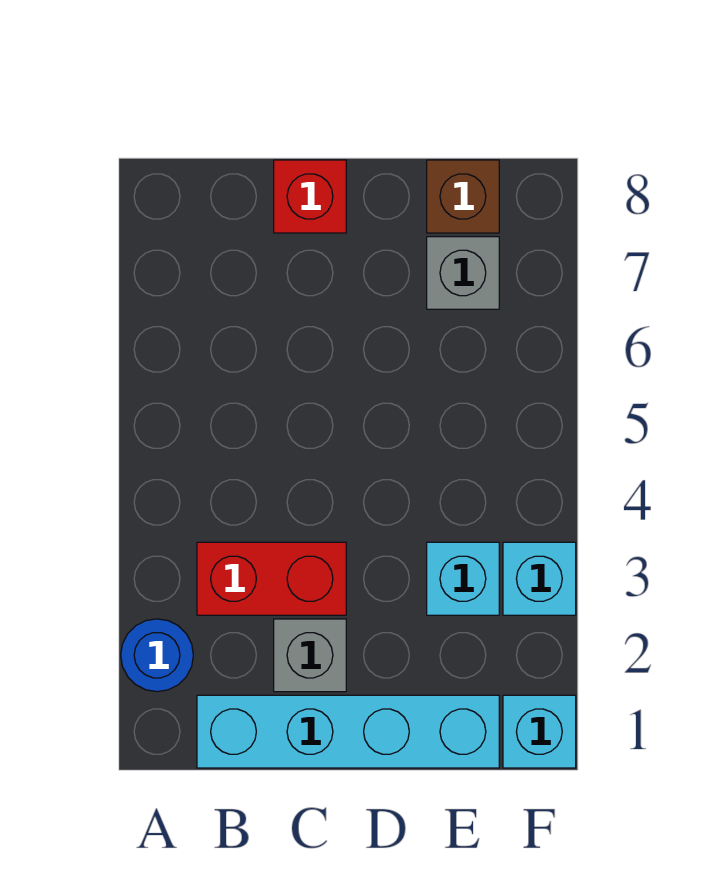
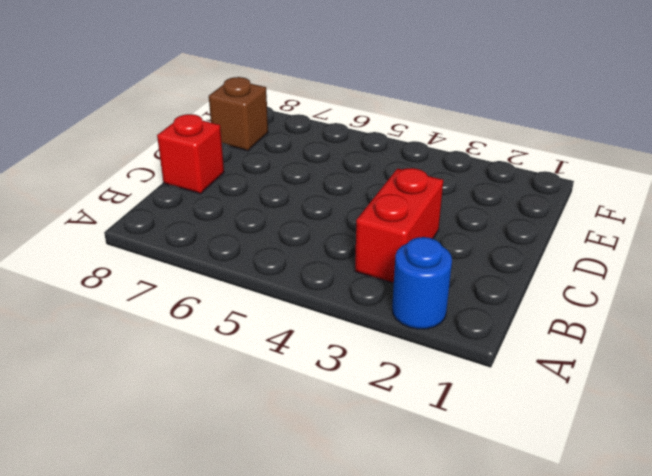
none -> cyan brick B1:E1 level 1
none -> grey brick C2 level 1

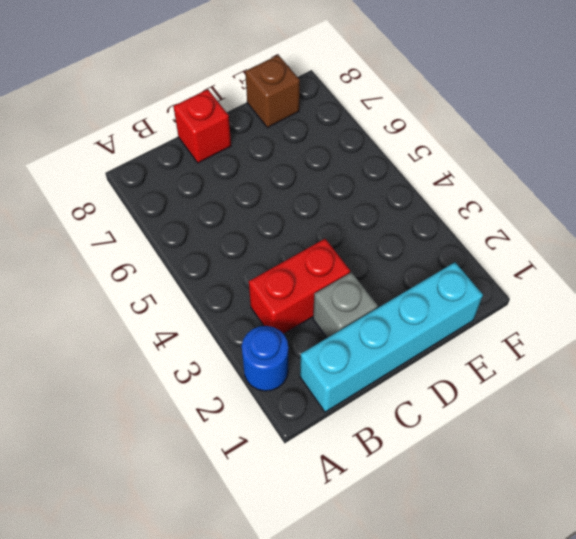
none -> cyan brick E3 level 1
none -> grey brick E7 level 1

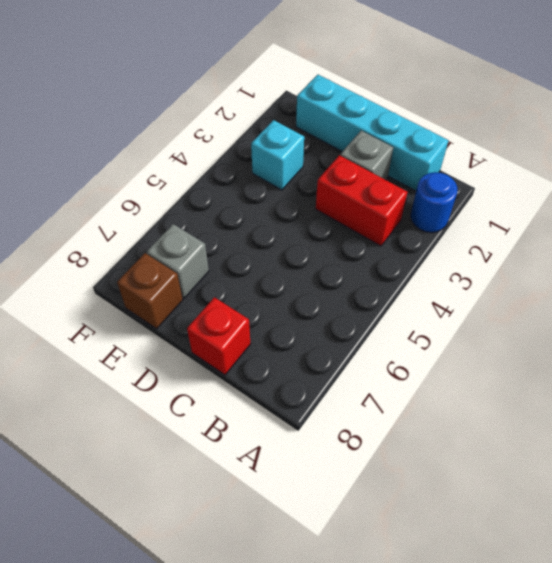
none -> cyan brick F1 level 1
none -> cyan brick F3 level 1

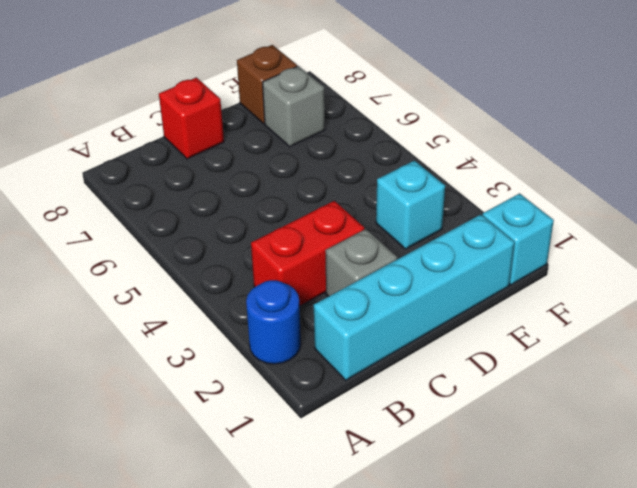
none -> cyan brick F3 level 1

